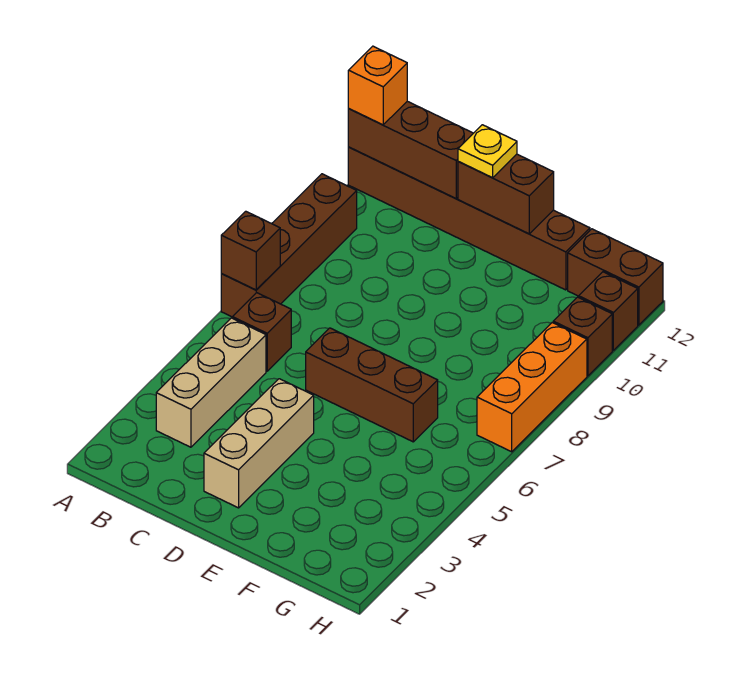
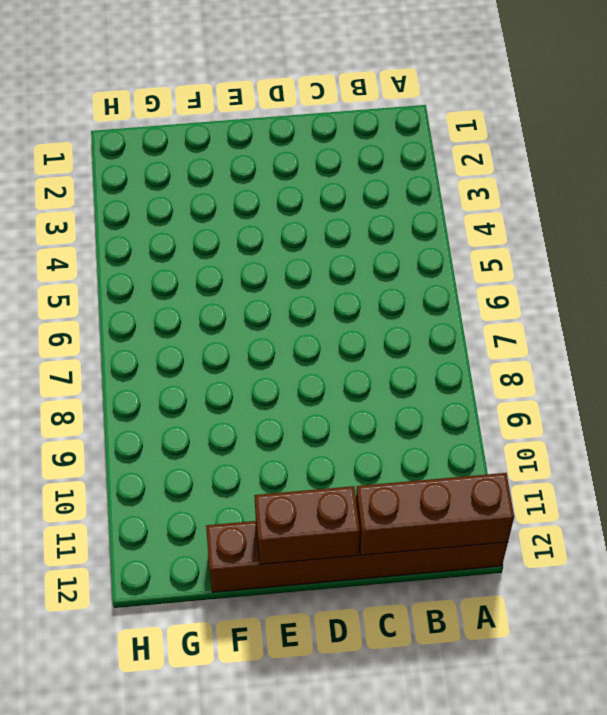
none -> brown brick A7:A10 level 1
none -> tan brick B3:B5 level 1
none -> brown brick B6 level 1

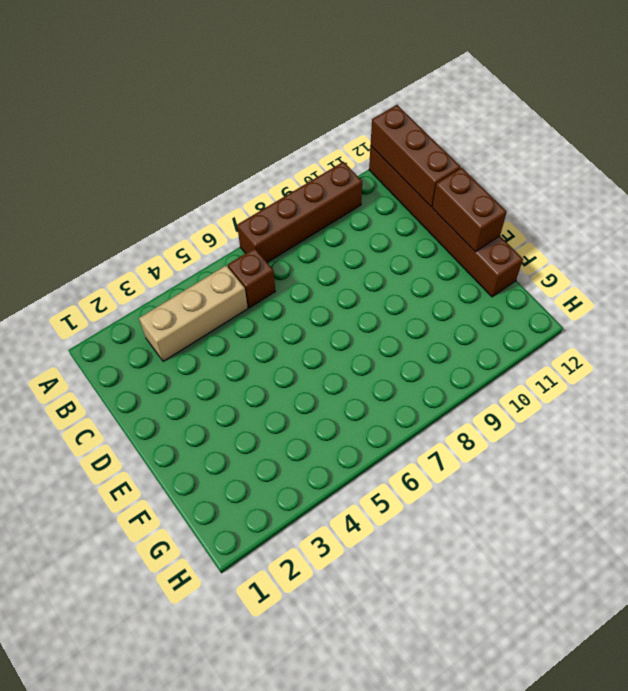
none -> tan brick D2:D4 level 1
none -> brown brick D6:F6 level 1
none -> brown brick G12:H12 level 1

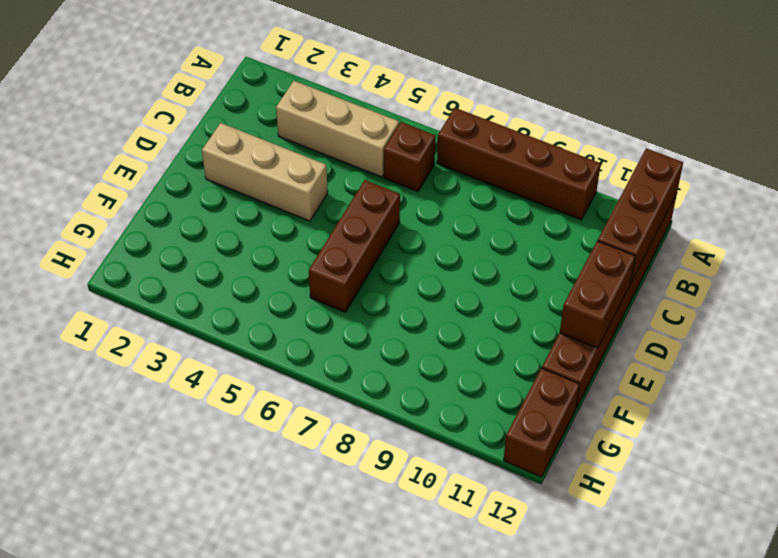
none -> orange brick H7:H9 level 1
none -> brown brick H10 level 1
none -> brown brick H11 level 1

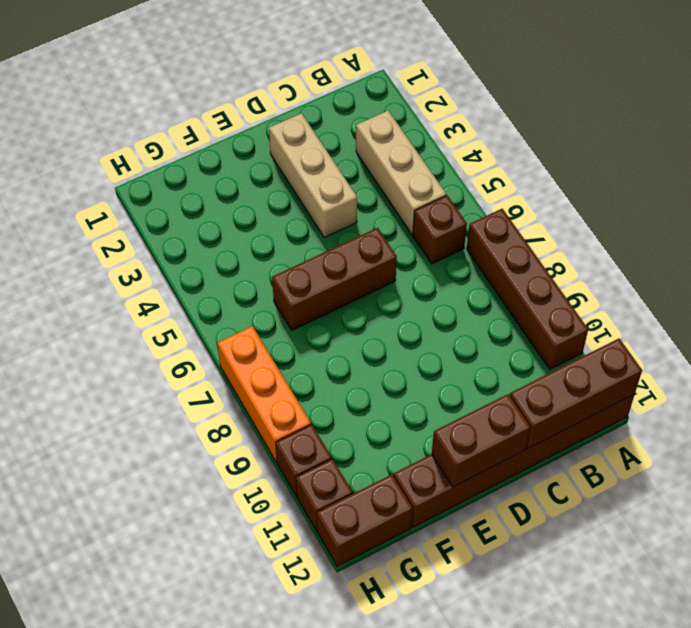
none -> brown brick A7 level 2
none -> orange brick A12 level 3
none -> yellow plate D12 level 3

